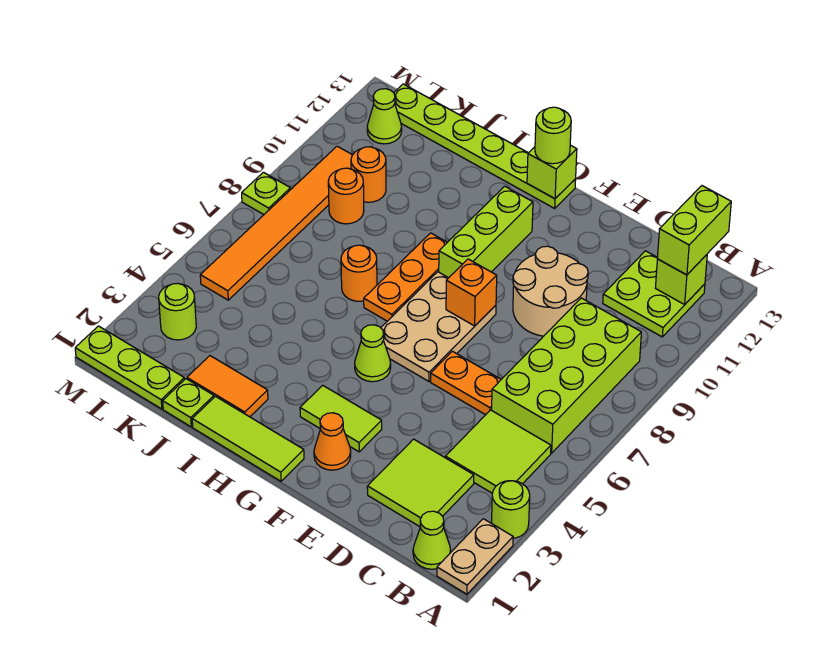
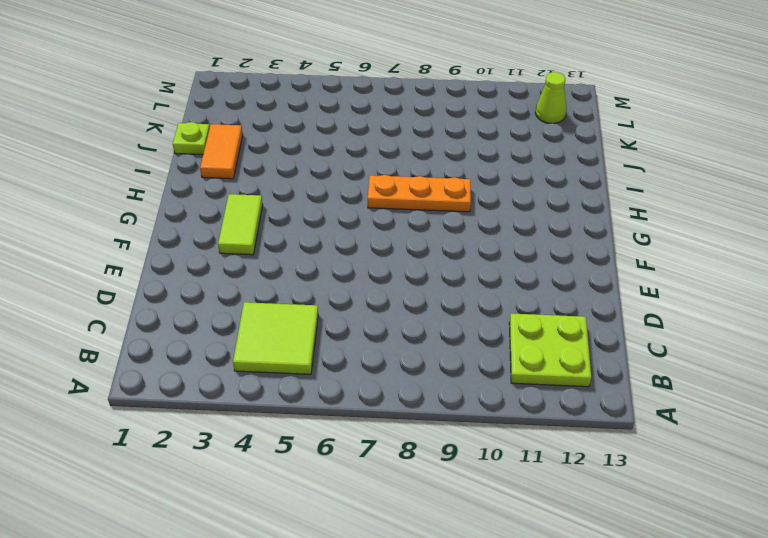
none -> tan plate A1:A2 level 1
none -> lime round brick A3 level 1
none -> lime cone B1 level 1
none -> lime brick B6:C9 level 1

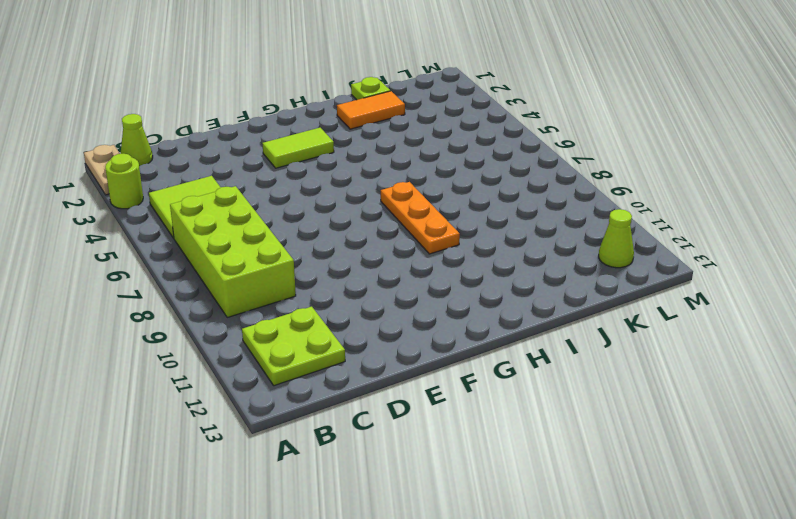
none -> lime tile C2:D3 level 1
none -> orange plate D6:E6 level 1
none -> tan round brick D9:E10 level 1
none -> orange cone F2 level 1

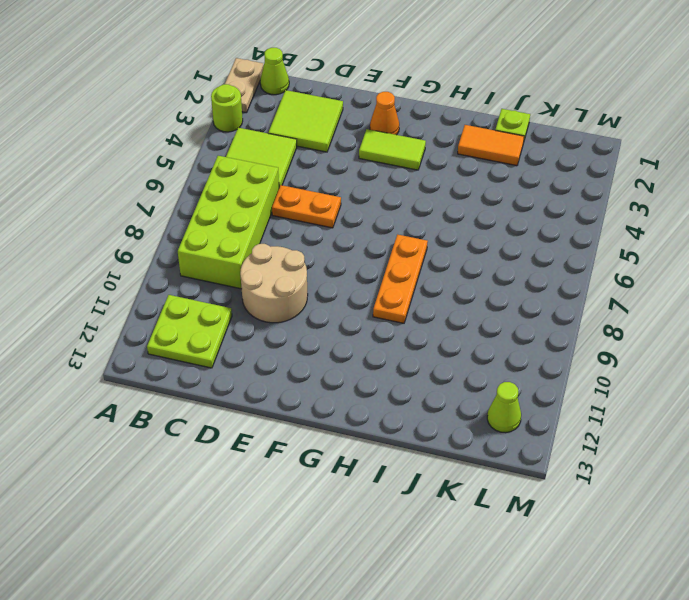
none -> tan plate F6:G8 level 1
none -> lime tile G1:I1 level 1
none -> lime cone G5 level 1
none -> lime brick G9:G11 level 1

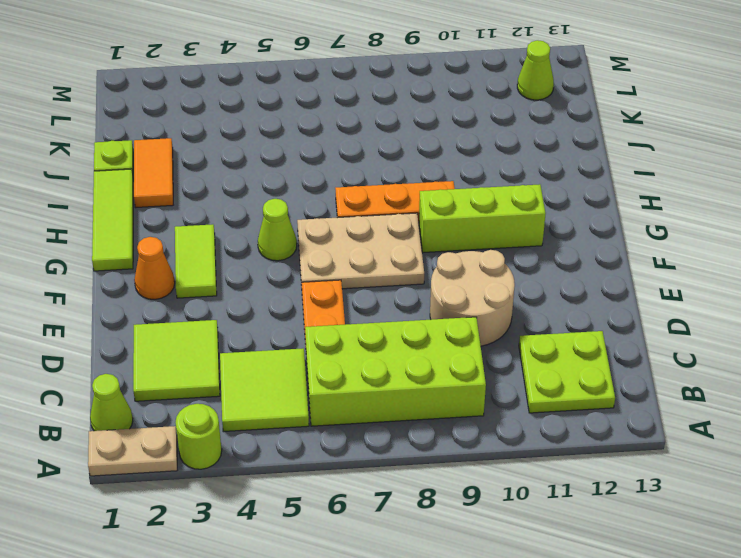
none -> lime plate G13:L13 level 1
none -> orange round brick I7 level 1
none -> lime plate K1:M1 level 1
none -> orange round brick K9 level 1

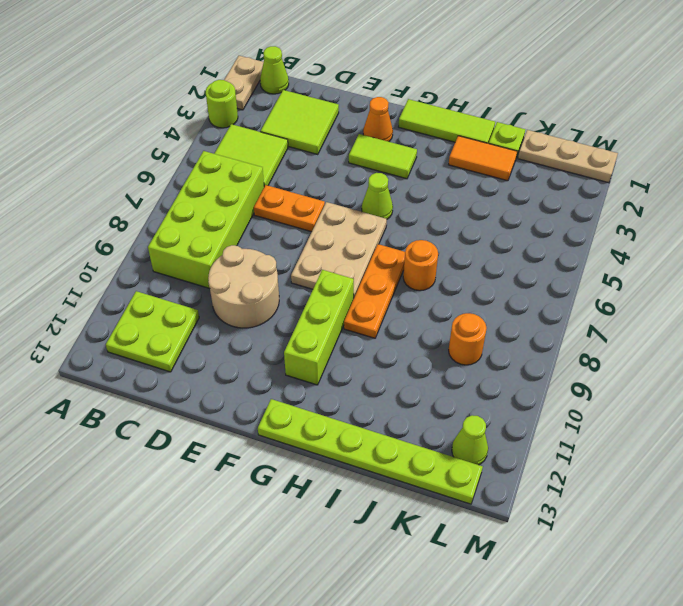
tan plate K1:M1 level 1 -> lime plate K1:M1 level 1
none -> orange round brick K10 level 1
none -> lime round brick L3 level 1
none -> orange tile L5:L10 level 1
none -> lime plate M8 level 1

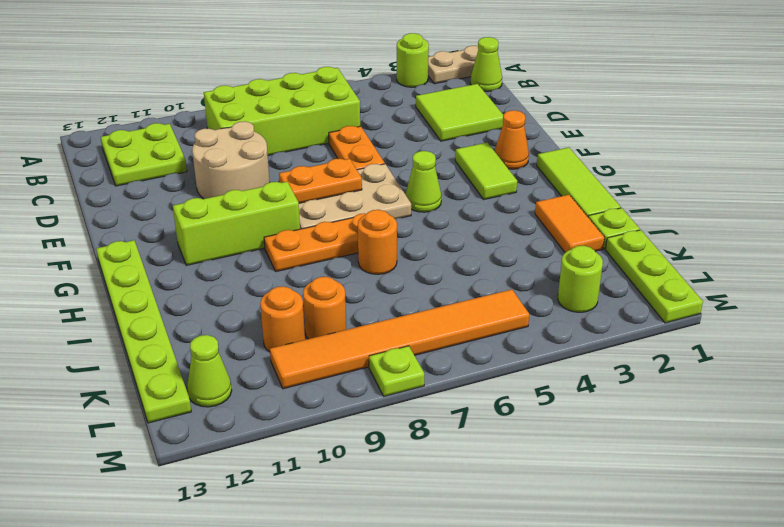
orange plate F7:F8 level 2 -> orange brick F8 level 2
none -> lime tile B4:C5 level 1
none -> lime brick B12 level 2
none -> lime brick G13 level 2
none -> lime brick B12:B13 level 3

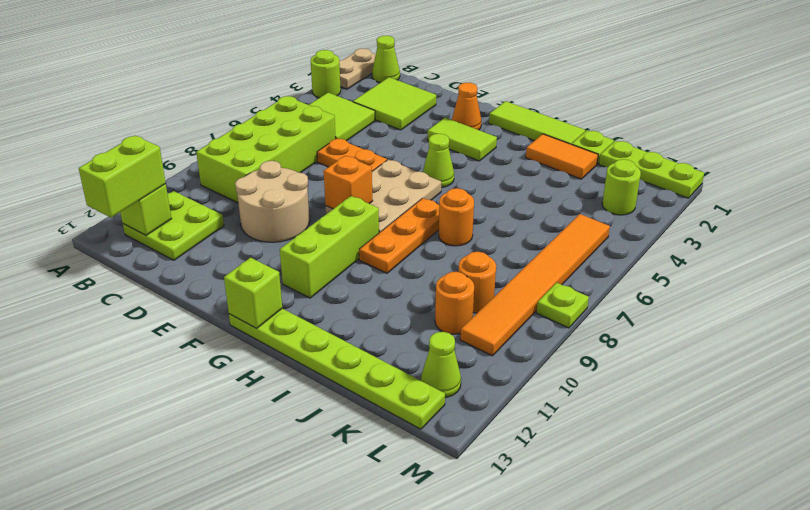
none -> lime round brick G13 level 3

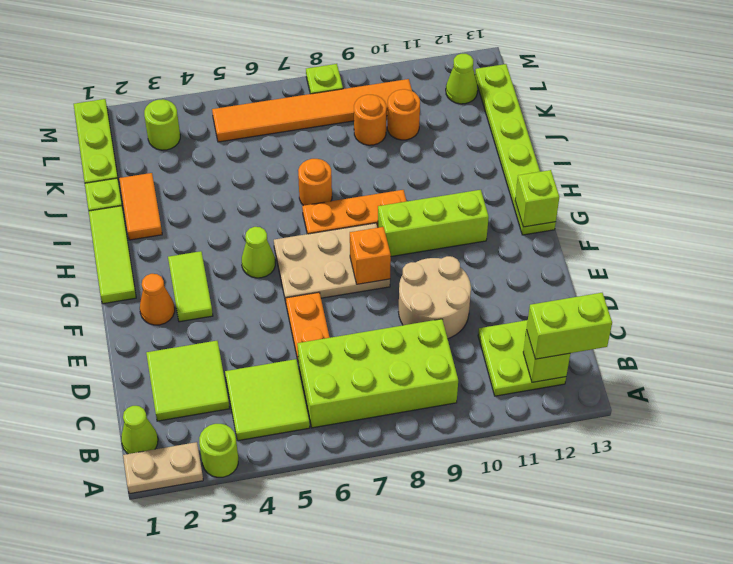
none -> lime round brick G13 level 3

